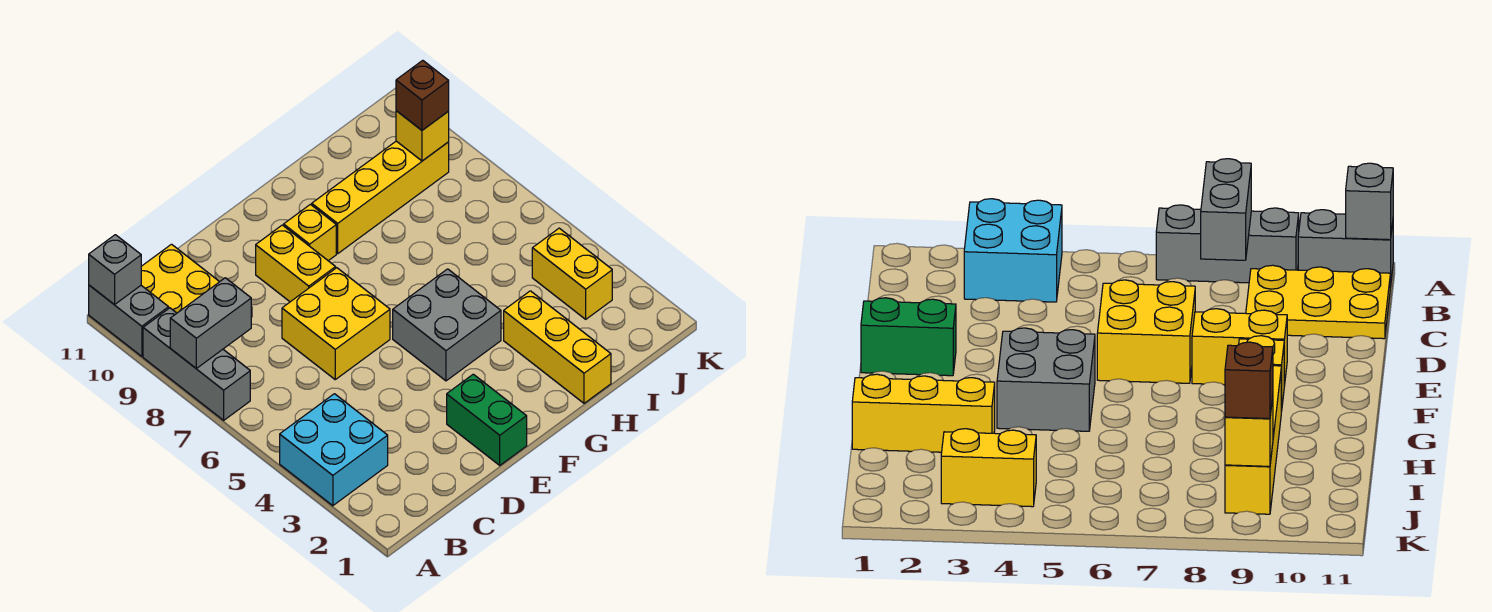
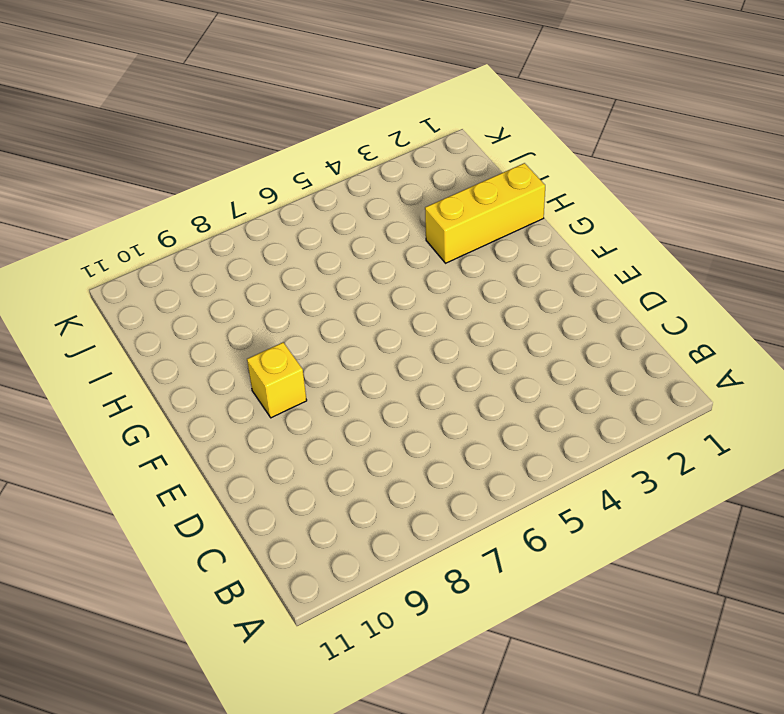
none -> cyan brick A3:B4 level 1
none -> grey brick A7:A9 level 1
none -> grey brick A10:A11 level 1

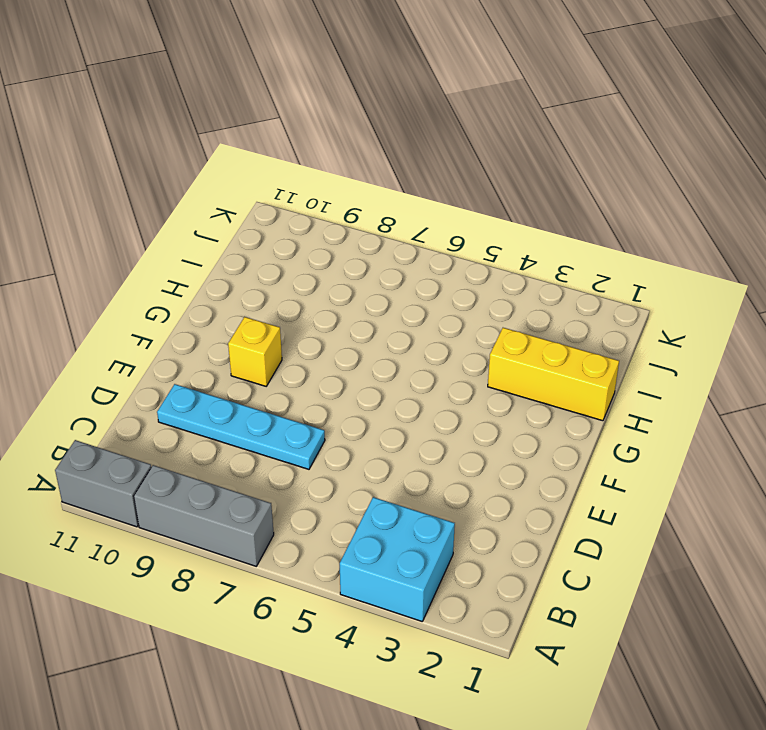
cyan plate D7:D10 level 1 -> yellow brick D6:E7 level 1
none -> yellow plate B9:C11 level 1
none -> green brick E1:E2 level 1
none -> yellow brick E8:E9 level 1

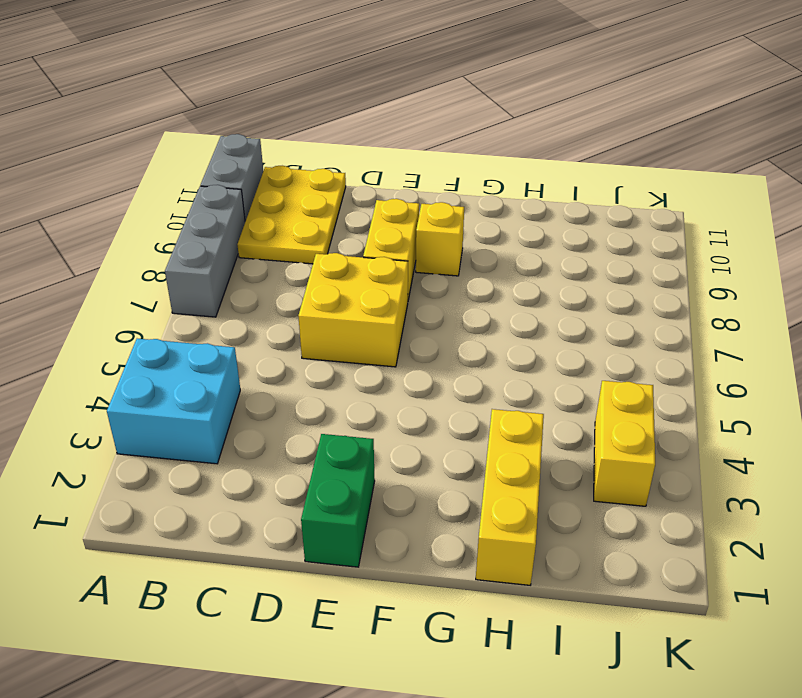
none -> grey brick F4:G5 level 1
none -> yellow brick G9:J9 level 1
none -> grey brick A8:B8 level 2

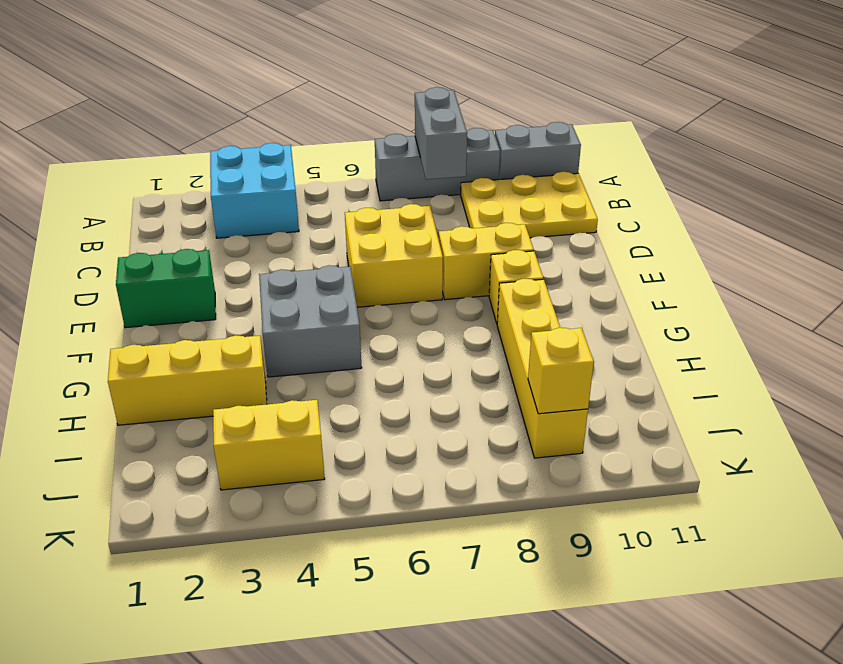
none -> grey brick A11 level 2
none -> brown brick J9 level 3

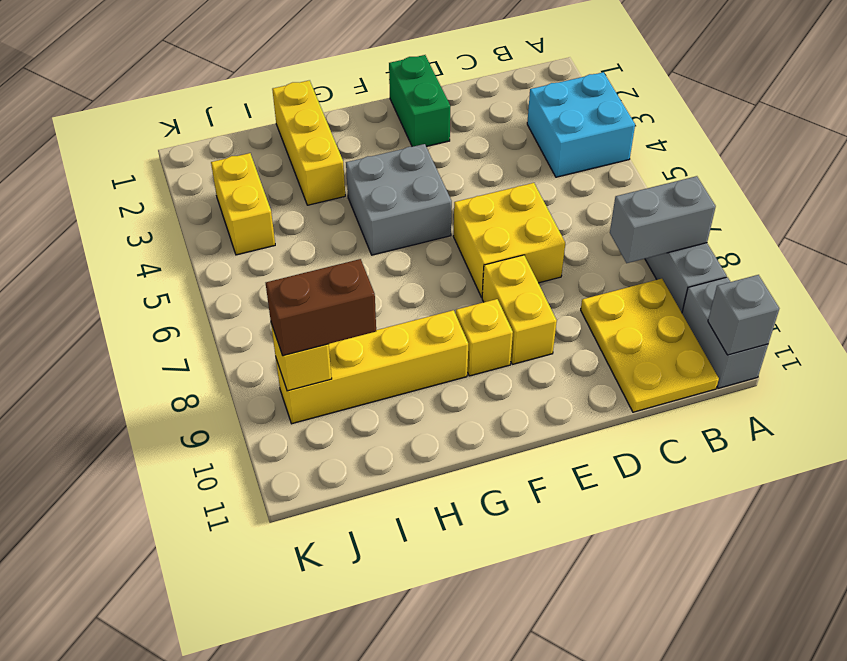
brown brick I9:J9 level 3 -> brown brick J9 level 3

